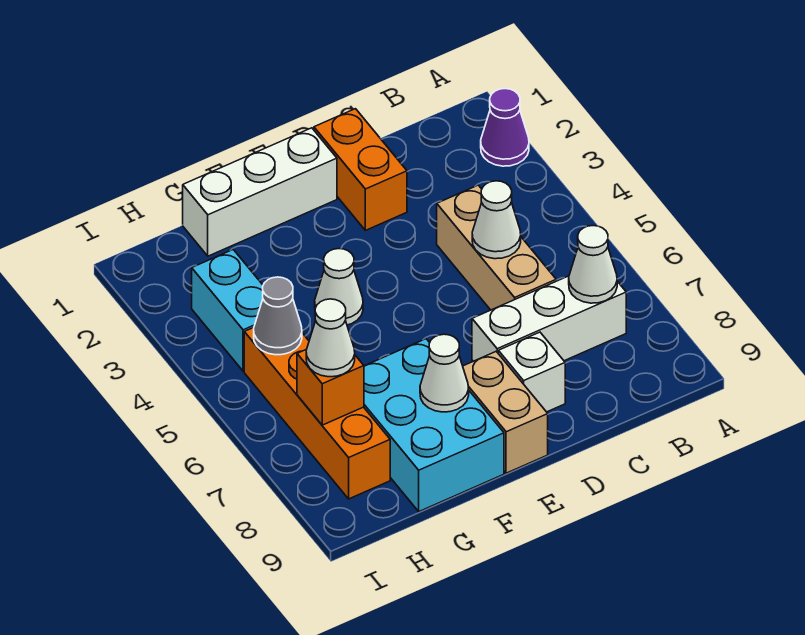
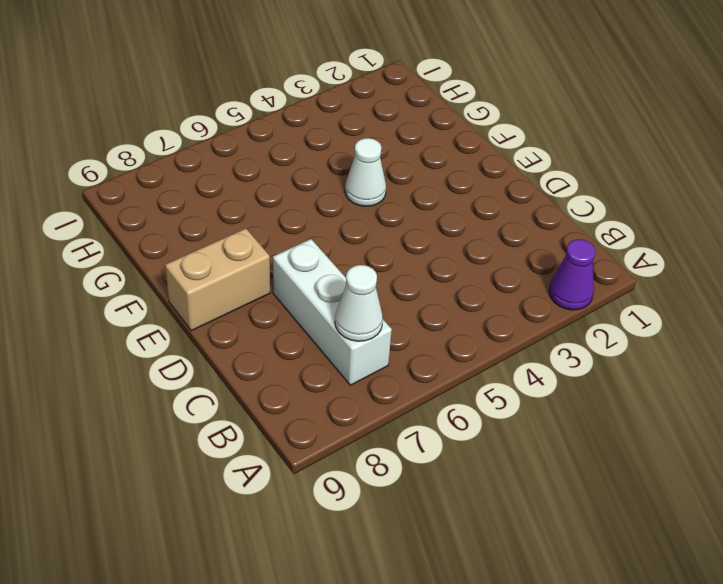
none -> tan brick C4:C6 level 1
none -> orange brick D1:D2 level 1
none -> white brick D8 level 1

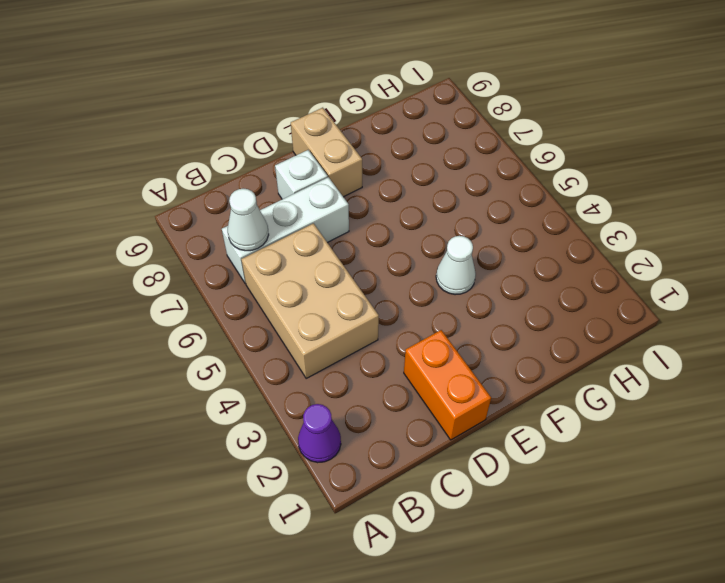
tan brick B4:C6 level 1 -> tan brick C4:C6 level 1
none -> white brick E1:G1 level 1
none -> cyan brick F7:G9 level 1
none -> cyan brick H3:H4 level 1

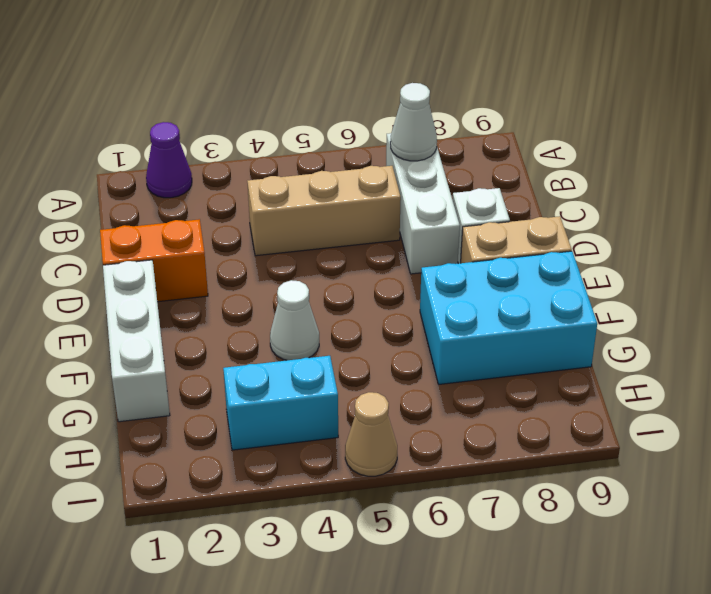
tan cone I5 level 1 -> none
none -> orange brick H5:H8 level 1
none -> white cone C5 level 2
none -> white cone F8 level 2

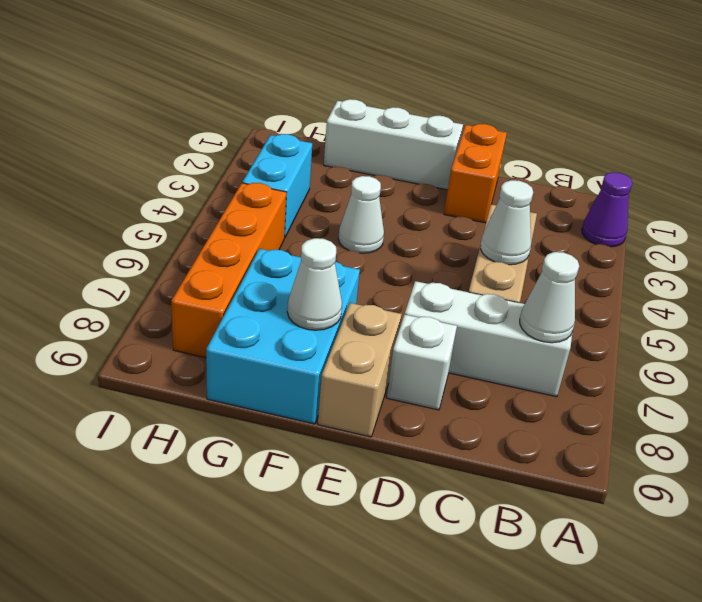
none -> grey cone H5 level 2
none -> orange brick H7 level 2
none -> white cone H7 level 3

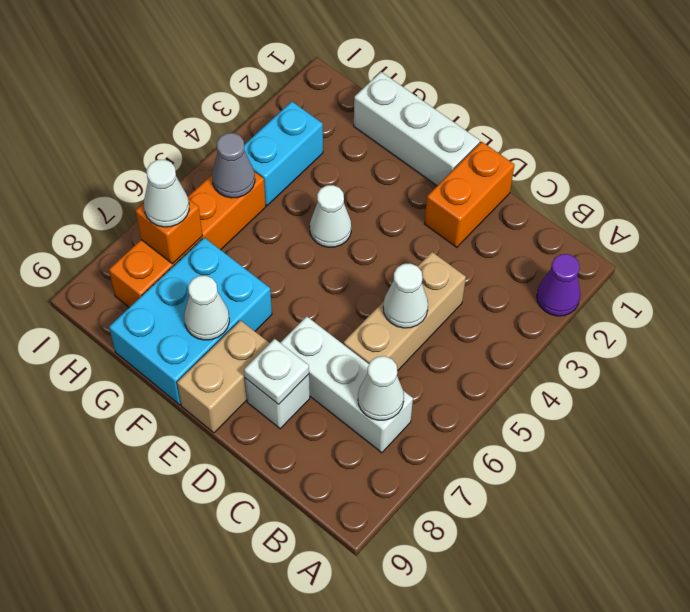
white plate D8 level 2 -> none

